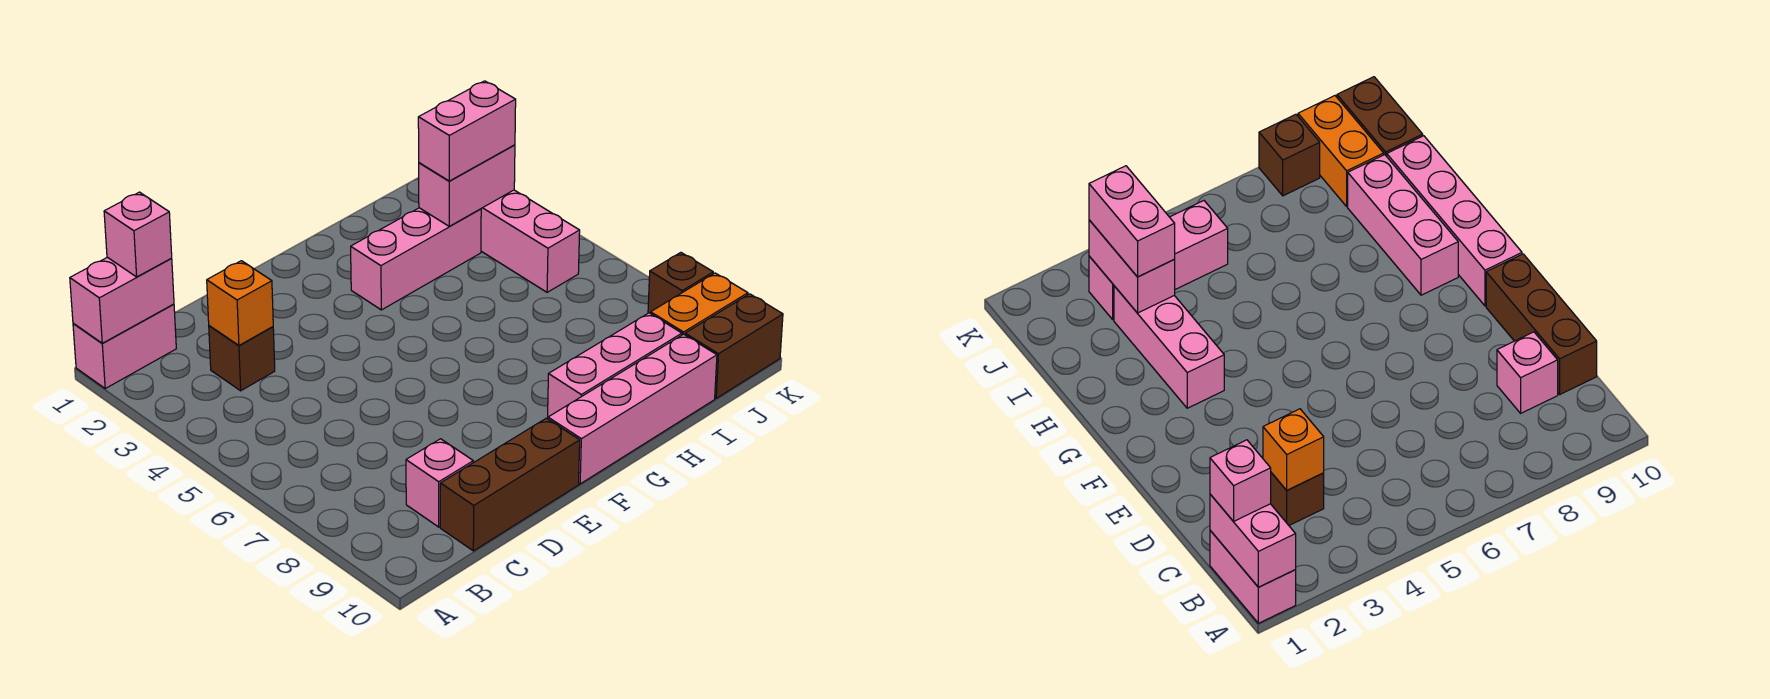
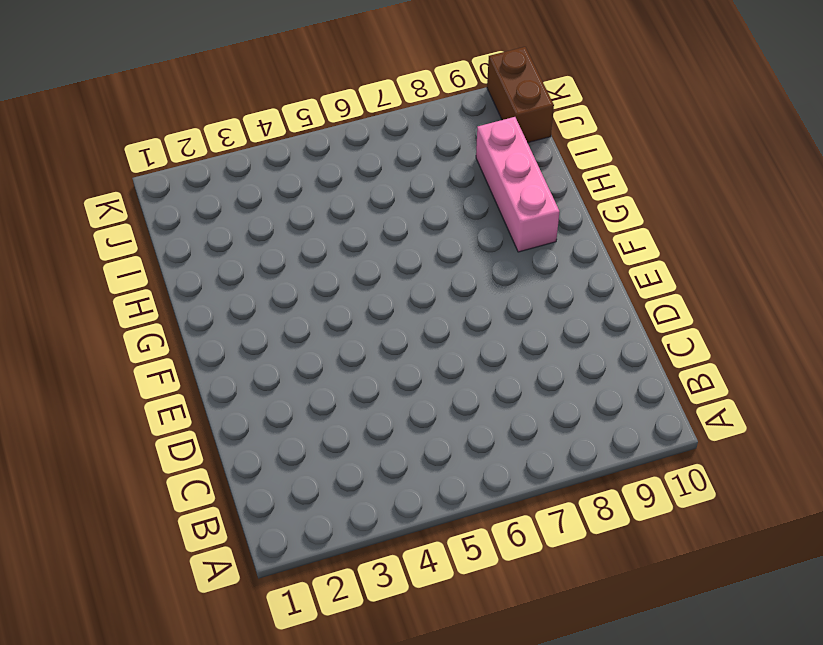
none -> pink brick A1:B1 level 1
none -> brown brick C3 level 1
none -> pink brick C9 level 1

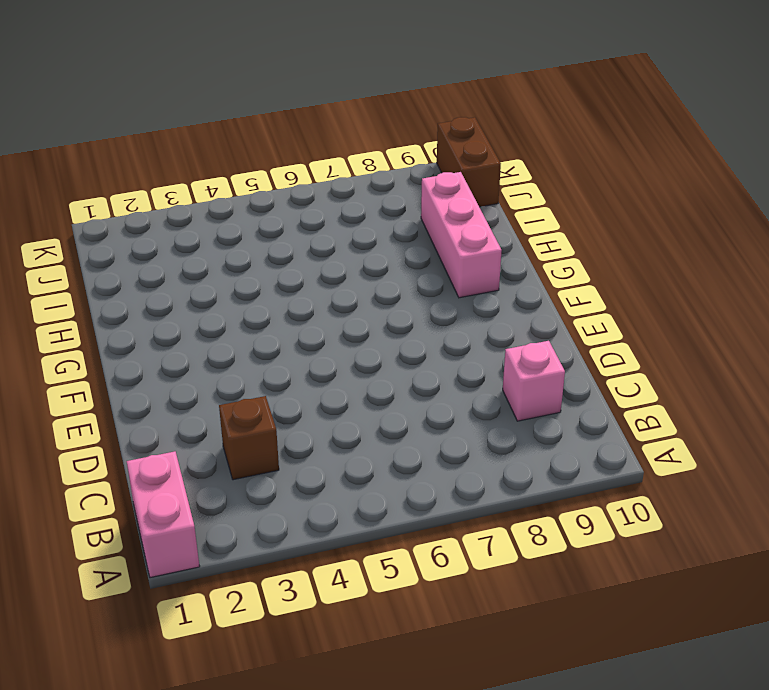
none -> brown brick C10:E10 level 1
none -> pink brick F10:I10 level 1
none -> pink brick G3:I3 level 1

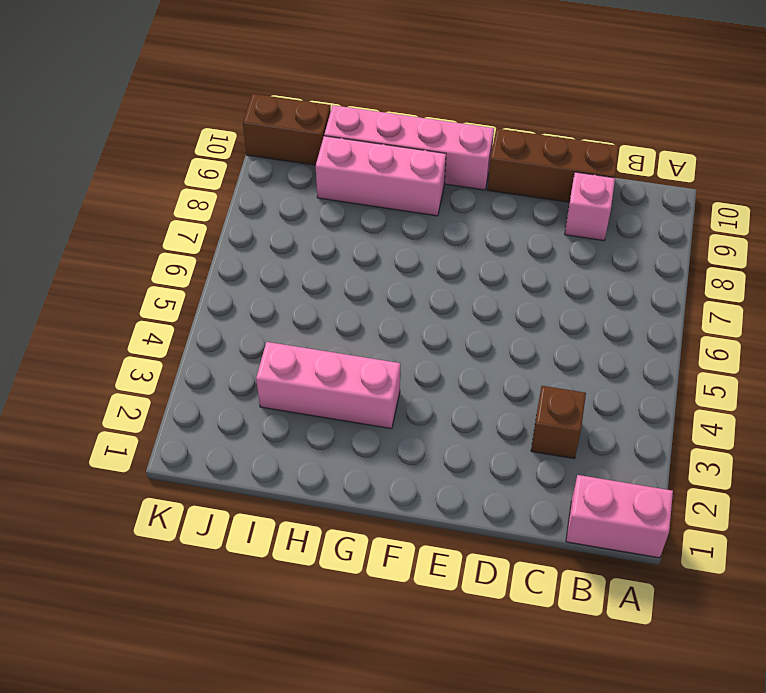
none -> pink brick J3:J5 level 1
none -> orange brick J9:K9 level 1
none -> brown brick K8 level 1

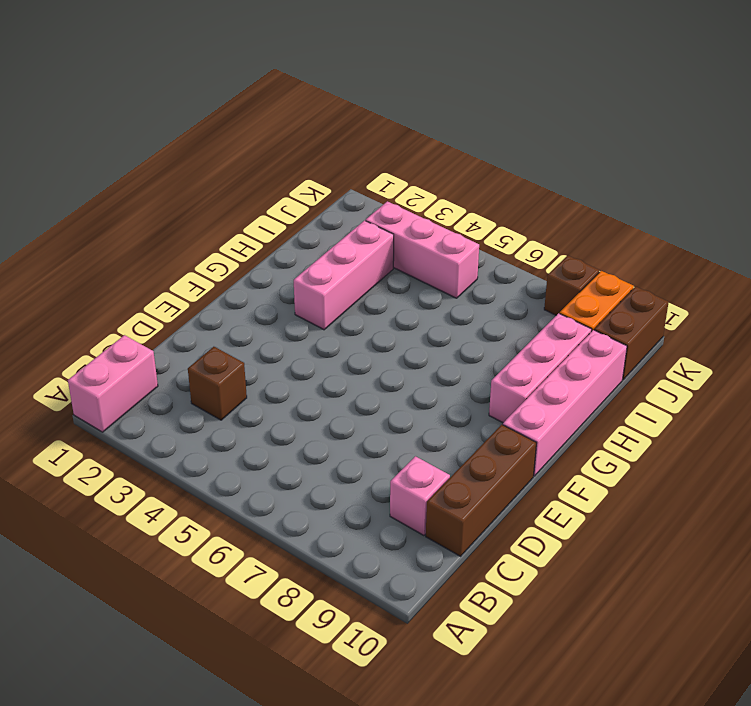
none -> pink brick A1:B1 level 2
none -> orange brick C3 level 2
none -> pink brick I3:J3 level 2

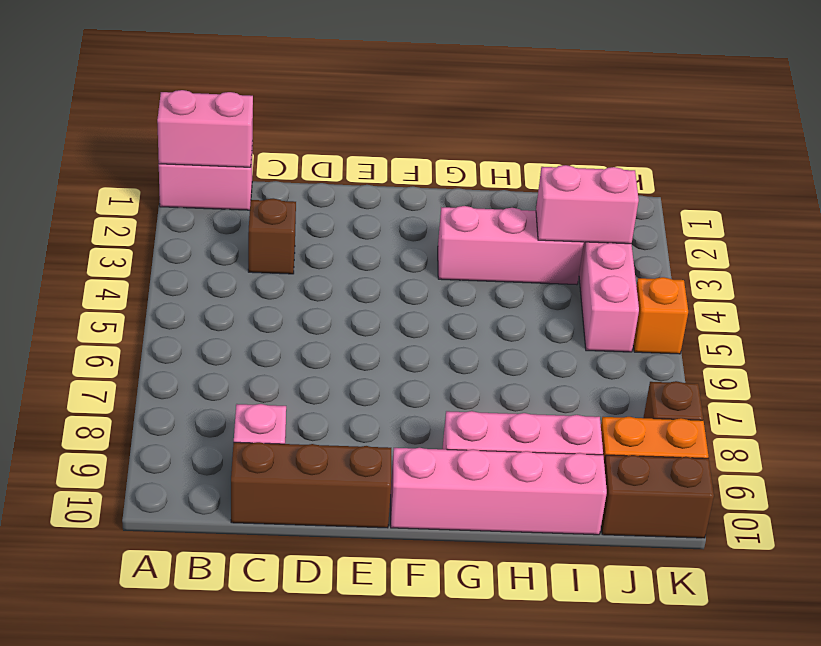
orange brick K5 level 1 -> orange brick C3 level 2
none -> pink brick B1 level 3
none -> pink brick I3:J3 level 3

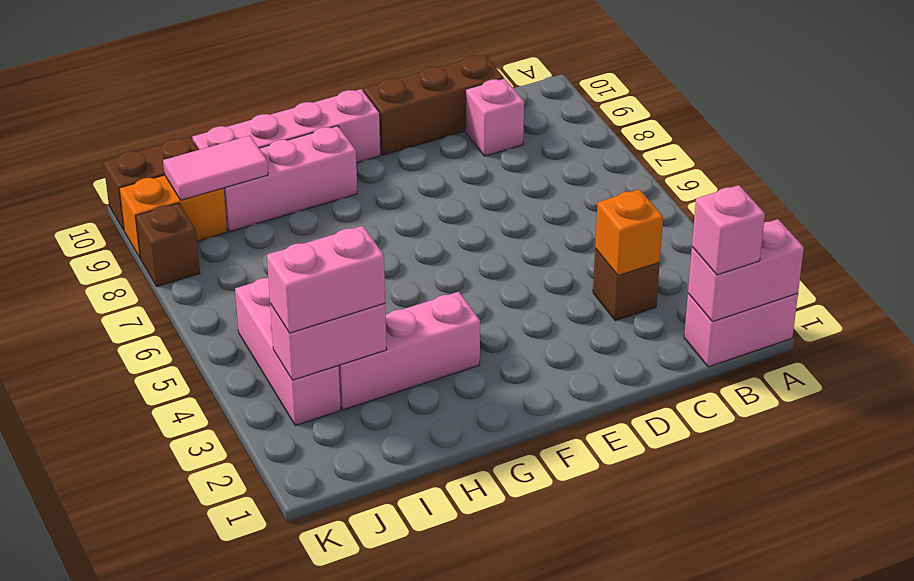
pink tile I9:J9 level 2 -> none

